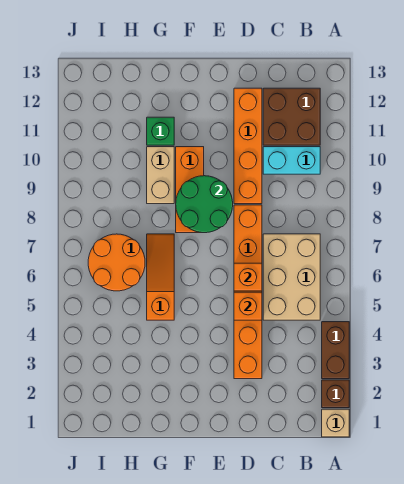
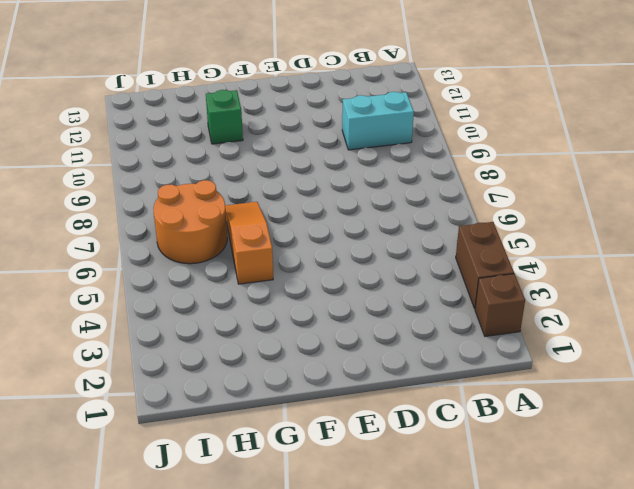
none -> tan brick A1 level 1
none -> tan brick B5:C7 level 1
none -> brown brick B11:C12 level 1

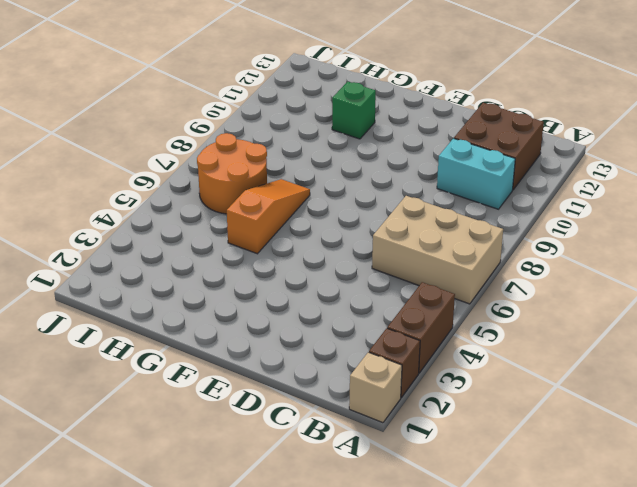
tan brick A6:C7 level 1 -> tan brick B5:C7 level 1
none -> orange brick D3:D8 level 1
none -> orange brick D9:D12 level 1
none -> orange brick F8:F10 level 1

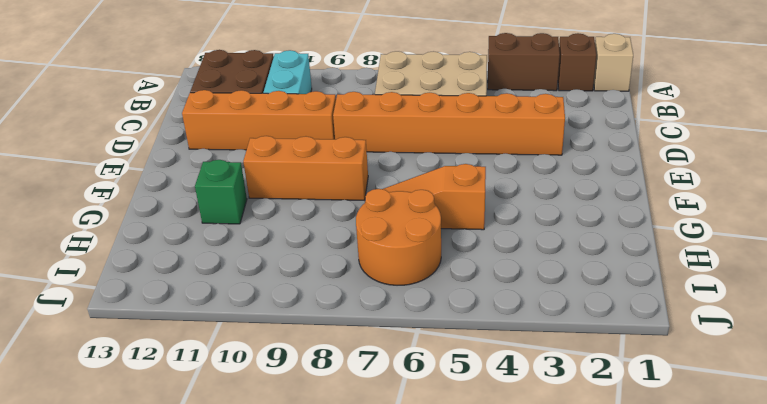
none -> tan brick G9:G10 level 1
none -> orange brick D5 level 2
none -> orange brick D6 level 2

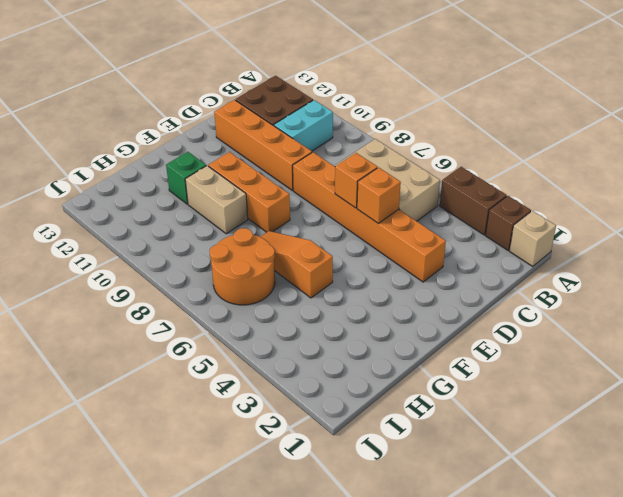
none -> green round brick E8:F9 level 2

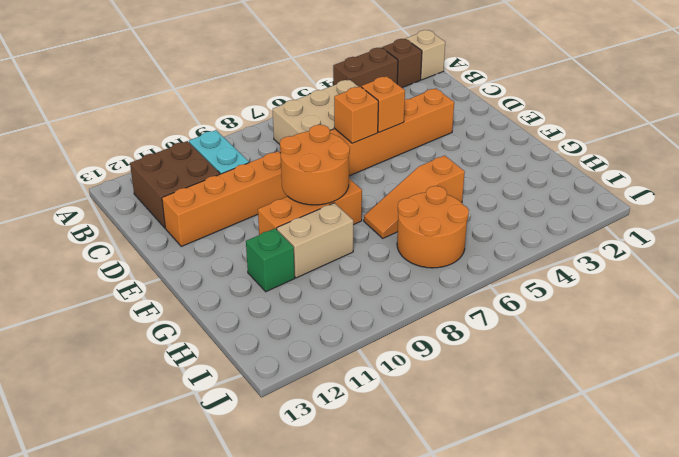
orange round brick E8:F9 level 2 -> green round brick E8:F9 level 2

